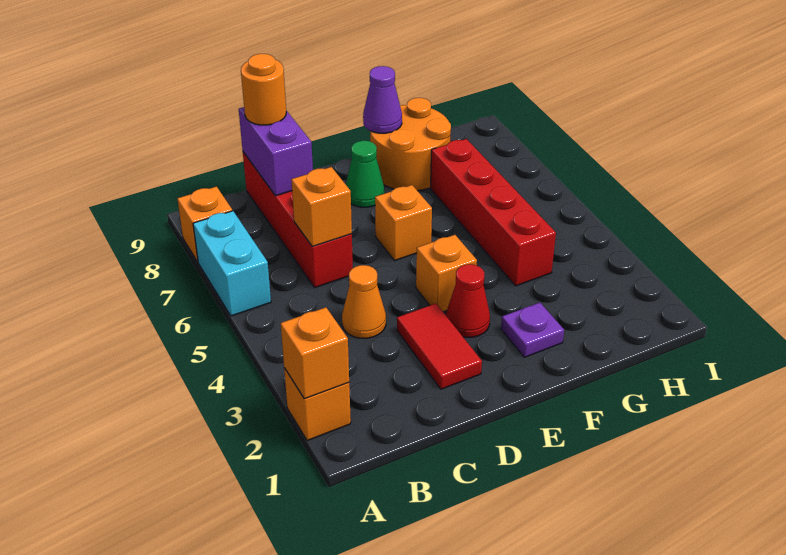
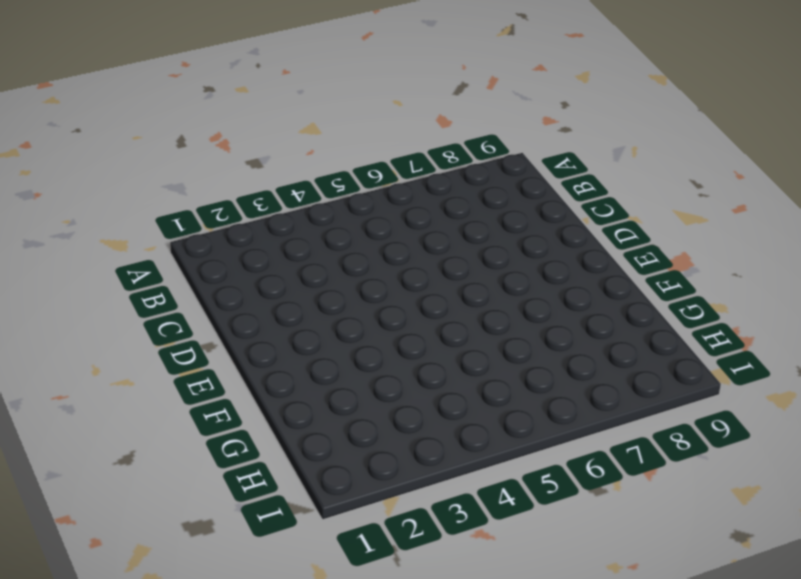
none -> orange brick A2 level 1
none -> cyan brick A6:A7 level 1
none -> orange brick A8 level 1

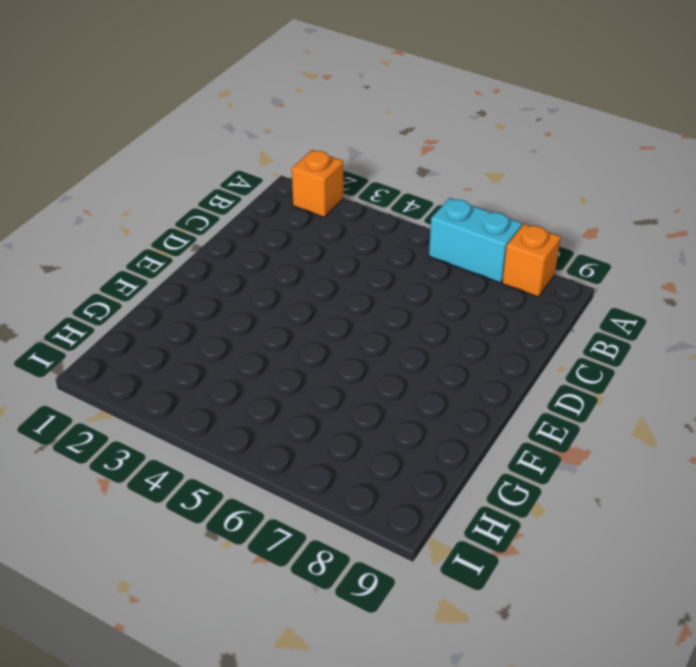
none -> orange cone C4 level 1
none -> red brick C6:C9 level 1
none -> red tile D2:D3 level 1

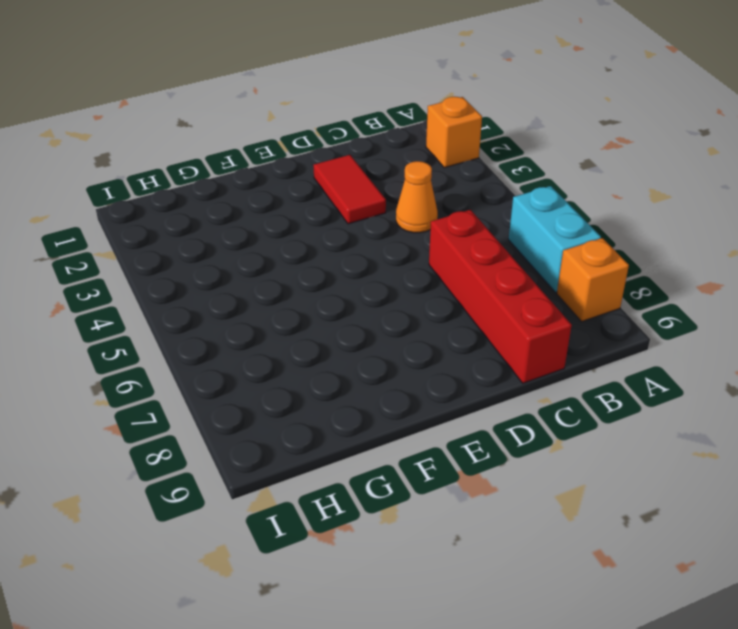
none -> red cone E3 level 1
none -> orange brick E4 level 1
none -> orange brick E6 level 1

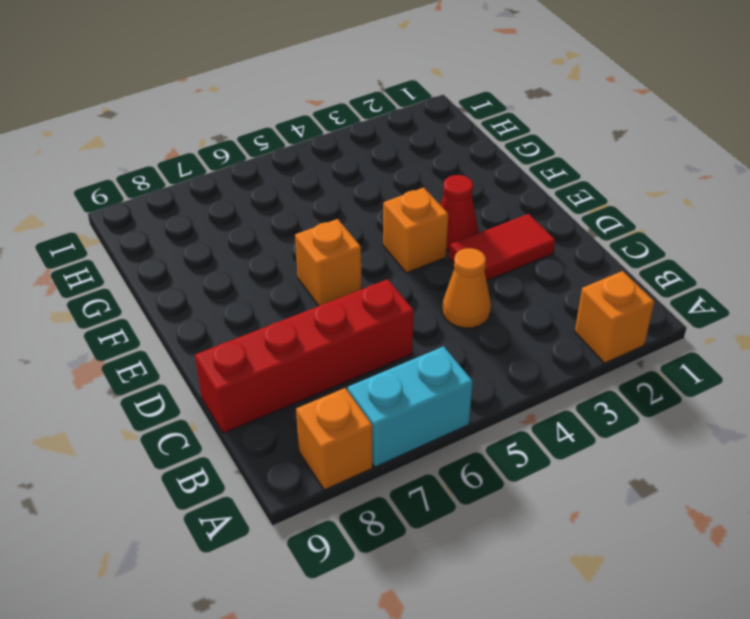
none -> green cone E8 level 1
none -> purple plate F2 level 1
none -> orange round brick F8:G9 level 1

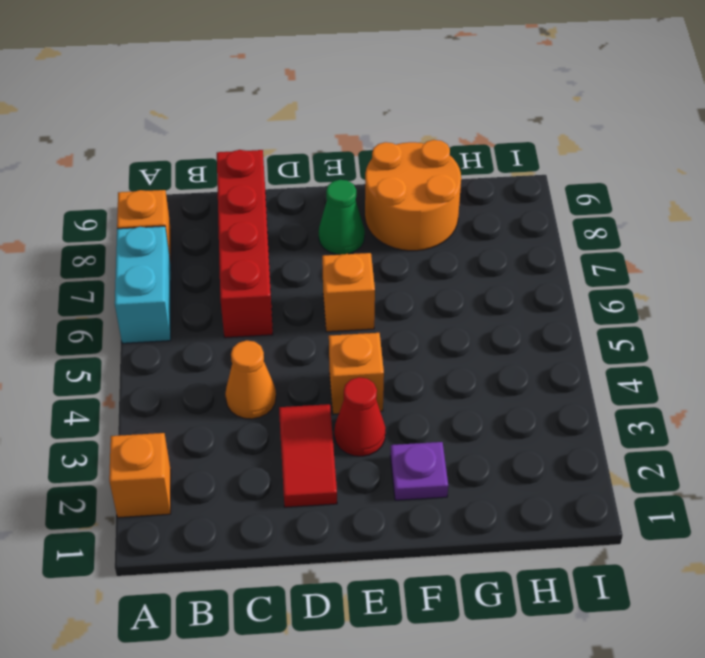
none -> red brick G4:G7 level 1
none -> orange brick A2 level 2
none -> orange brick C6 level 2

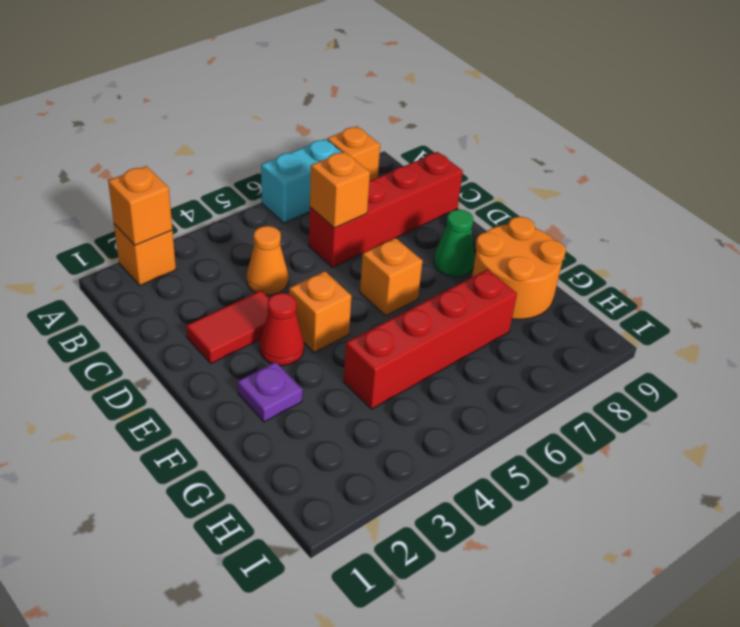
none -> purple brick C8:C9 level 2
none -> purple cone F9 level 2
none -> orange round brick C9 level 3

